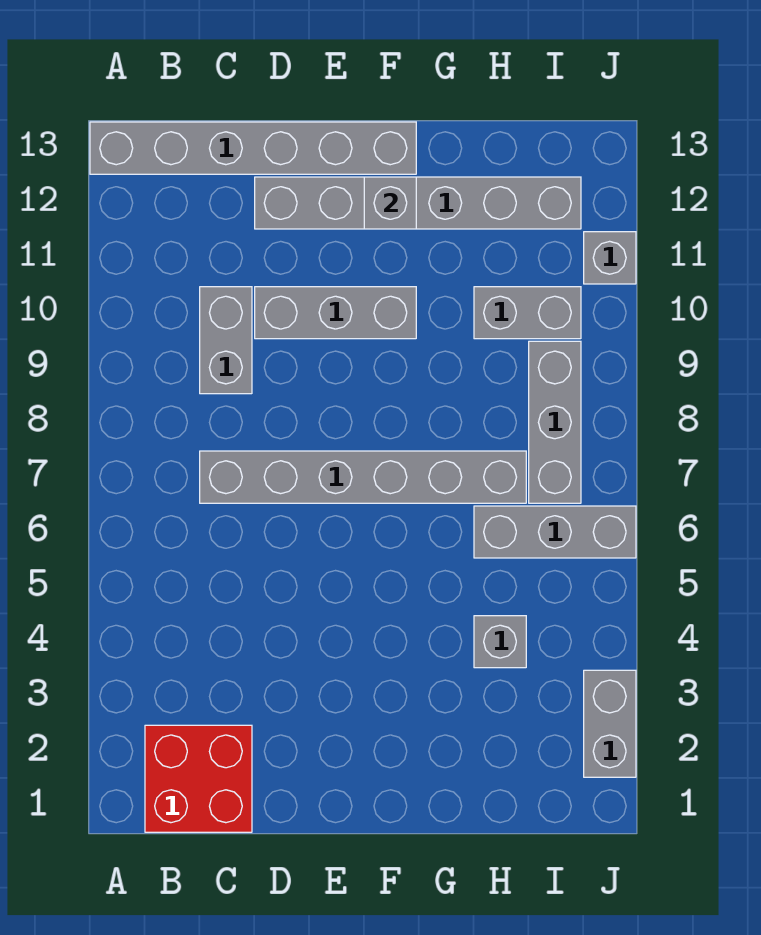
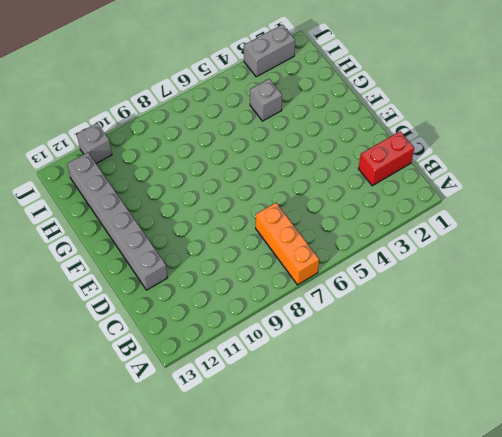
orange brick A7:C7 level 1 -> grey brick C7:H7 level 1
red brick C1:C2 level 1 -> red brick B1:C2 level 1
none -> grey brick A13:F13 level 1
none -> grey brick C9:C10 level 1
none -> grey brick D10:F10 level 1

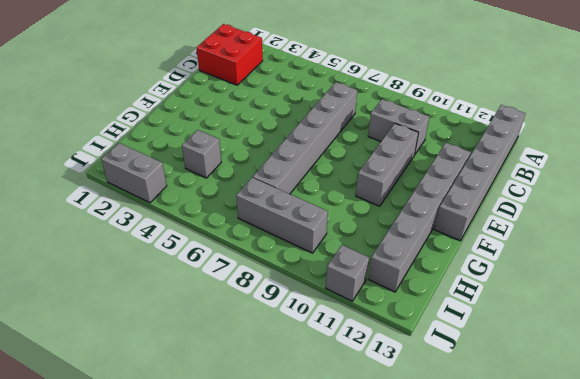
none -> grey brick H6:J6 level 1
none -> grey brick H10:I10 level 1
none -> grey brick F12 level 2

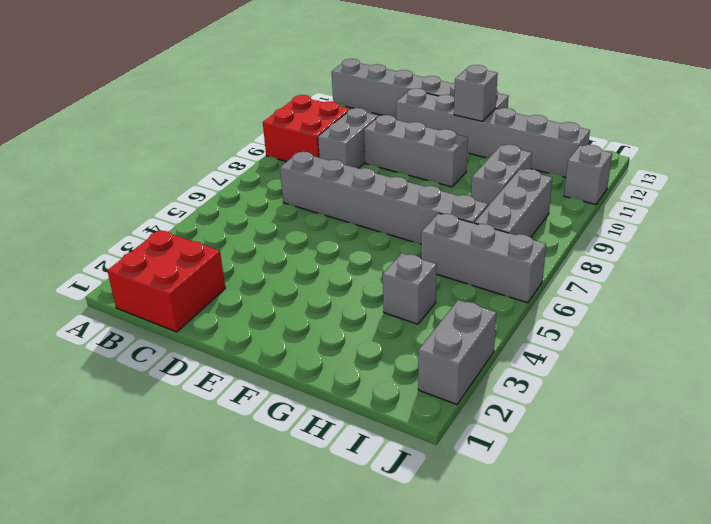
red brick A9:B10 level 1 -> none
grey brick H9:H10 level 1 -> grey brick H10:I10 level 1

